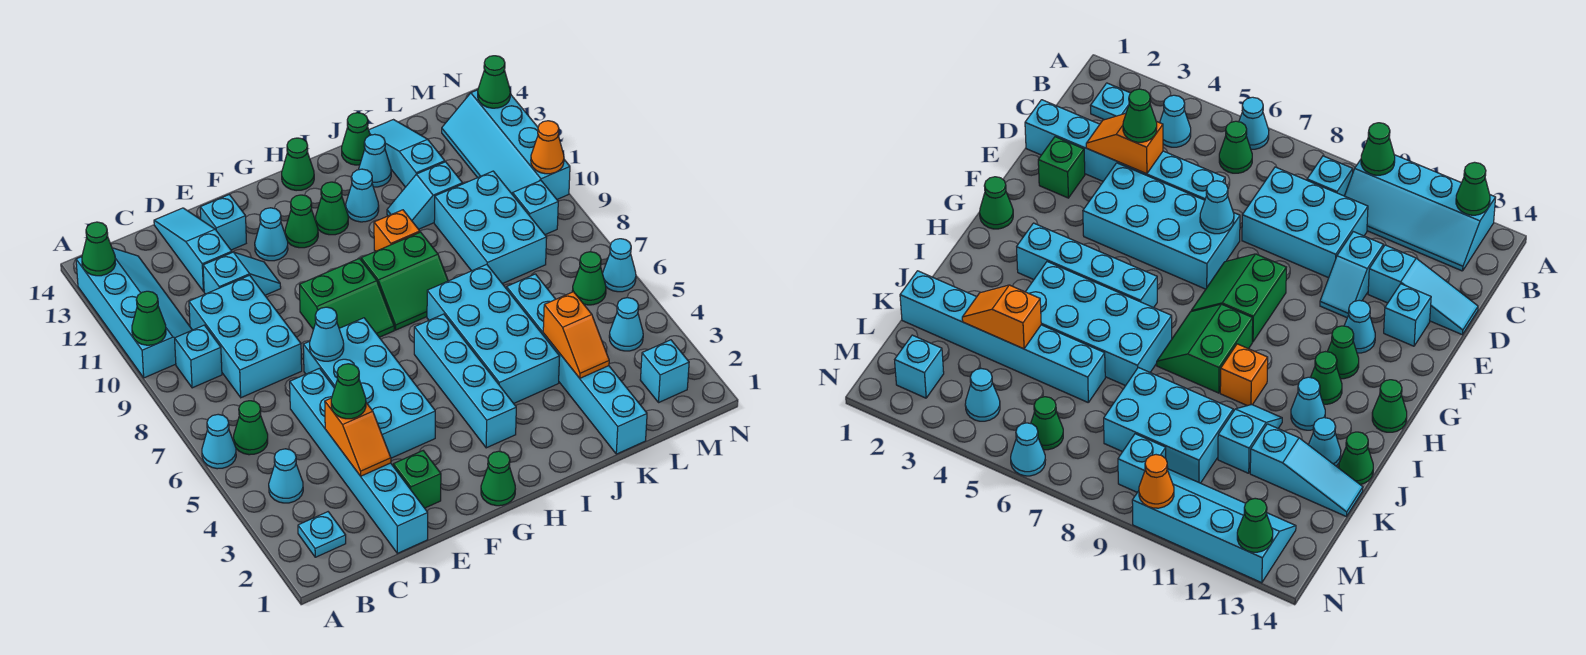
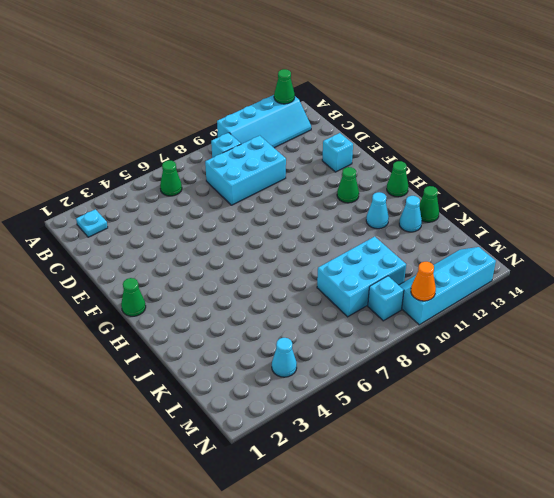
none -> cyan cone A6 level 1
none -> cyan cone B4 level 1
none -> cyan brick D1:D6 level 1
none -> cyan slope D11:E11 level 1 top D

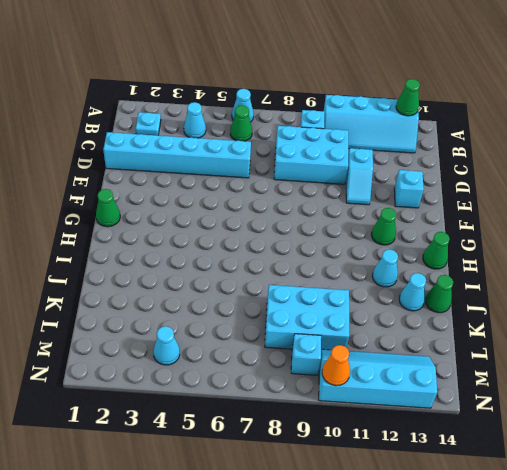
none -> cyan slope D12:D14 level 1 top 12
none -> green brick E2 level 1
none -> cyan brick E4:F7 level 1
none -> green slope F8:G9 level 1 top 9

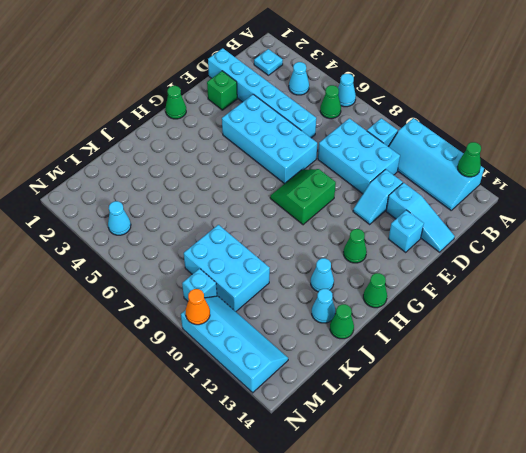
none -> cyan cone F12 level 1
none -> cyan brick H3:H6 level 1
none -> green slope H8:I9 level 1 top 9
none -> green cone H12 level 1

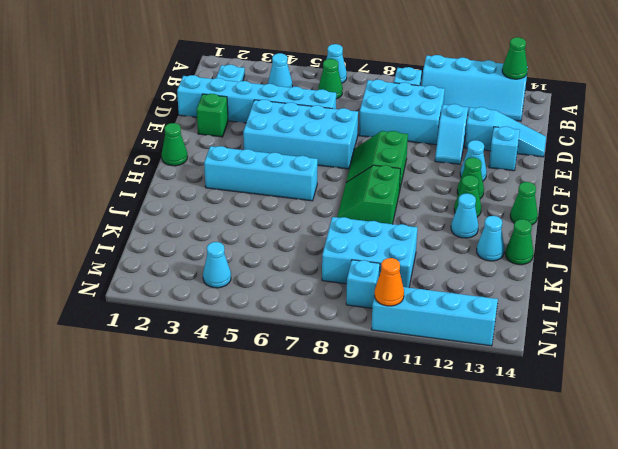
none -> cyan brick I4:J7 level 1
none -> orange brick I10 level 1
none -> cyan slope J11:K11 level 1 top K
none -> cyan brick K1:K6 level 1

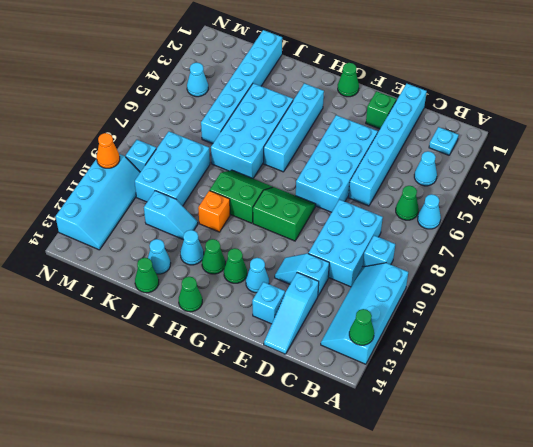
none -> cyan slope K12:K14 level 1 top 12
none -> cyan brick M2 level 1
none -> green cone M6 level 1
none -> cyan cone N6 level 1

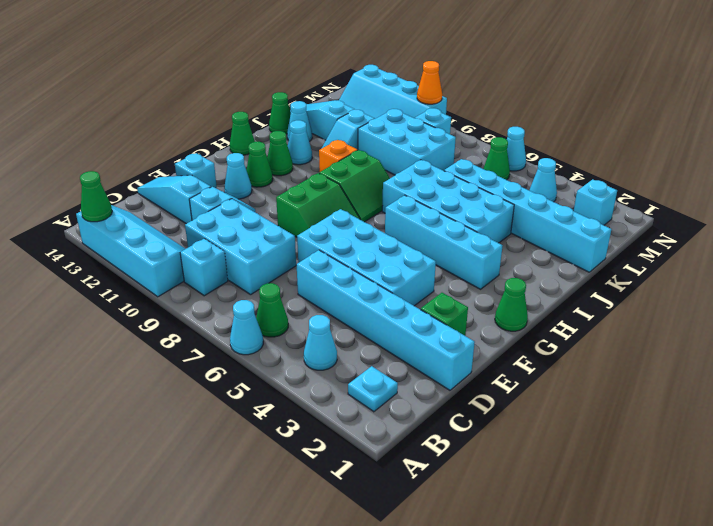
none -> green cone A10 level 2
none -> orange slope D3:D4 level 2 top 4
none -> cyan cone E7 level 2
none -> orange slope K3:K4 level 2 top 4

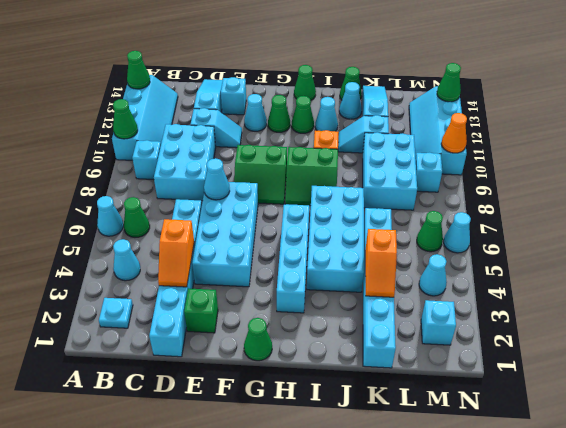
none -> green cone D4 level 3

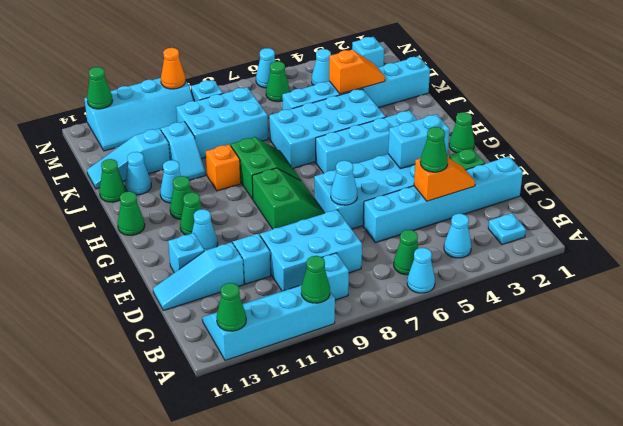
cyan brick F3:F4 level 2 -> none

